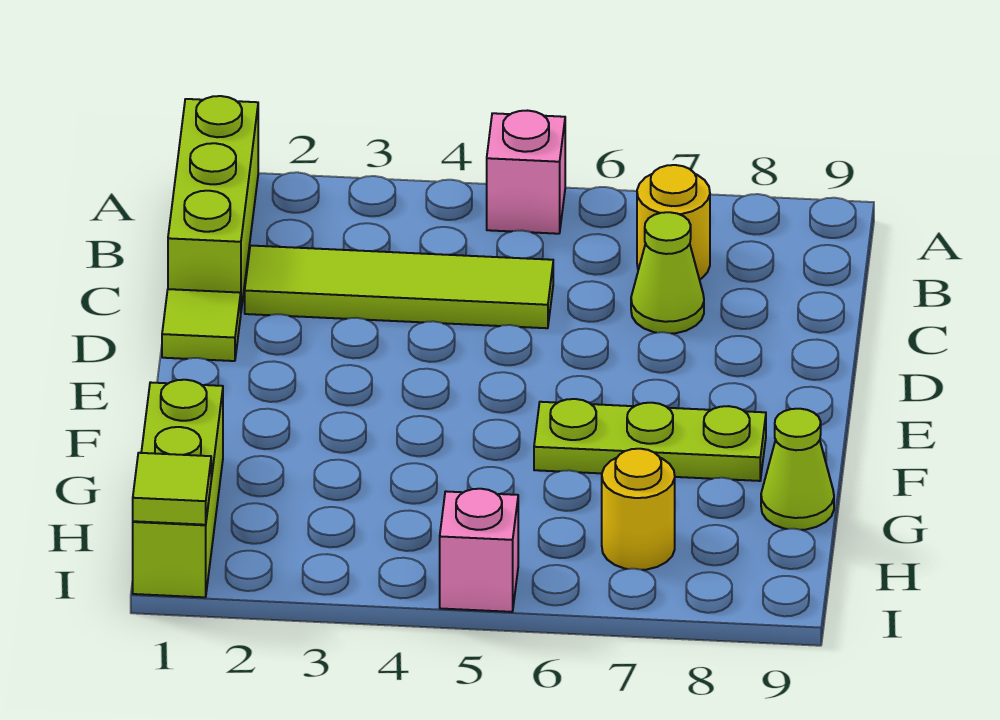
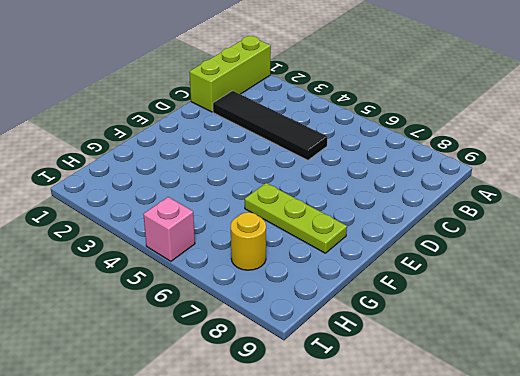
black tile C2:C5 level 1 -> lime tile C2:C5 level 1
none -> pink brick A5 level 1
none -> yellow round brick B7 level 1
none -> lime cone C7 level 1

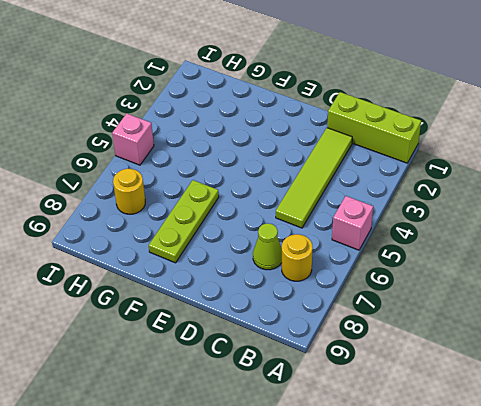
none -> lime tile D1 level 1
none -> lime brick G1:I1 level 1
none -> lime cone G9 level 1

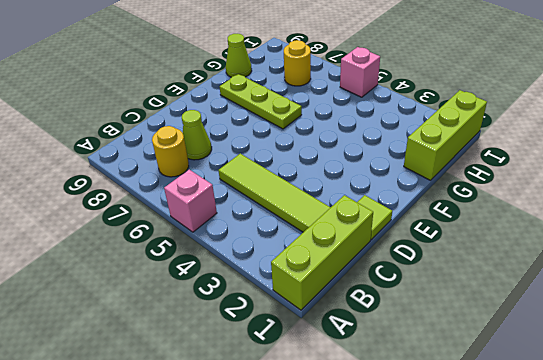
none -> lime tile I1 level 2

